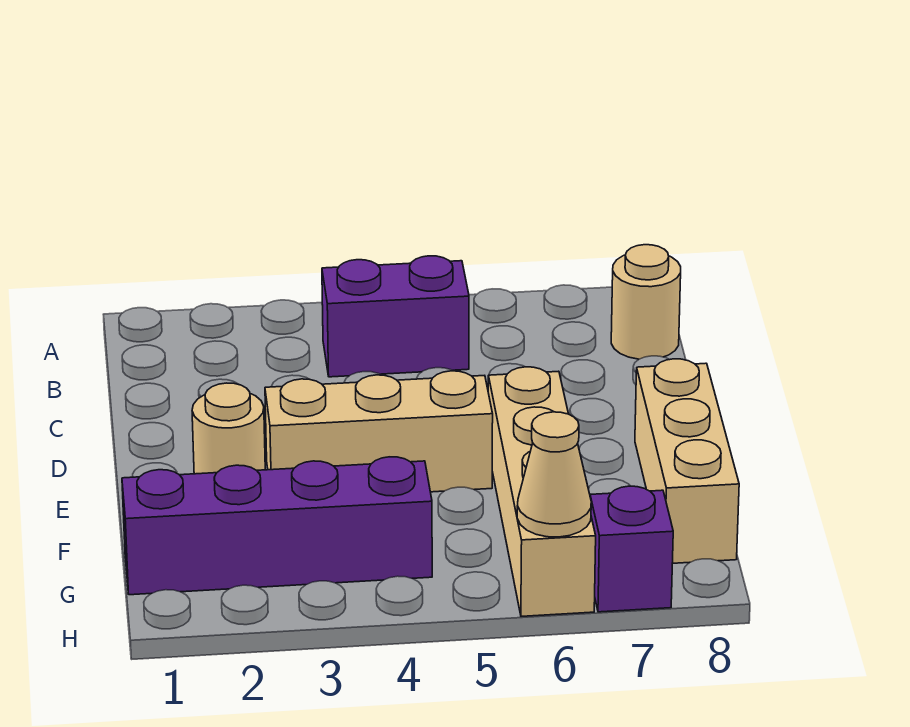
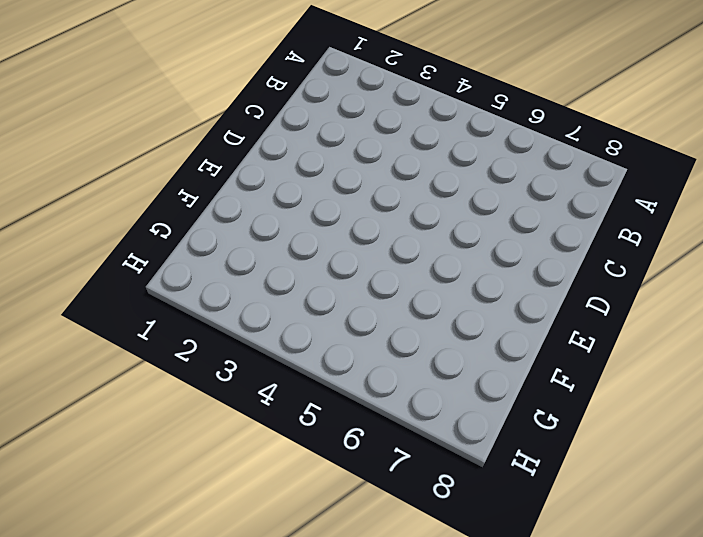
none -> purple brick B4:B5 level 1
none -> tan round brick B8 level 1

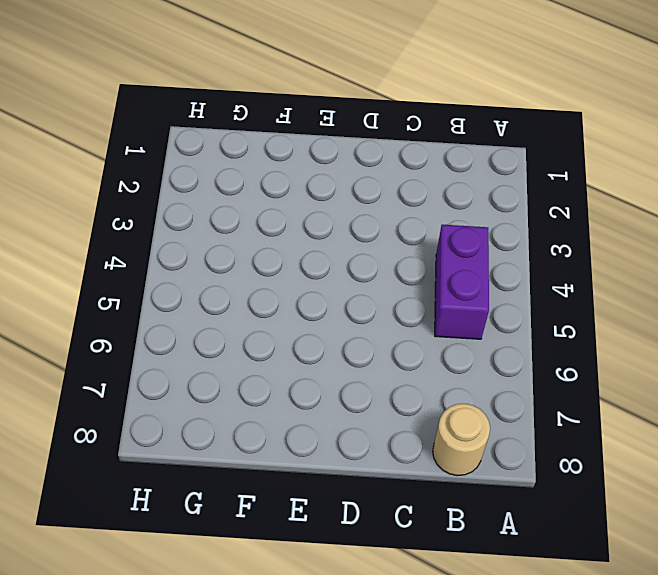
none -> tan round brick E2 level 1
none -> tan brick E3:E5 level 1

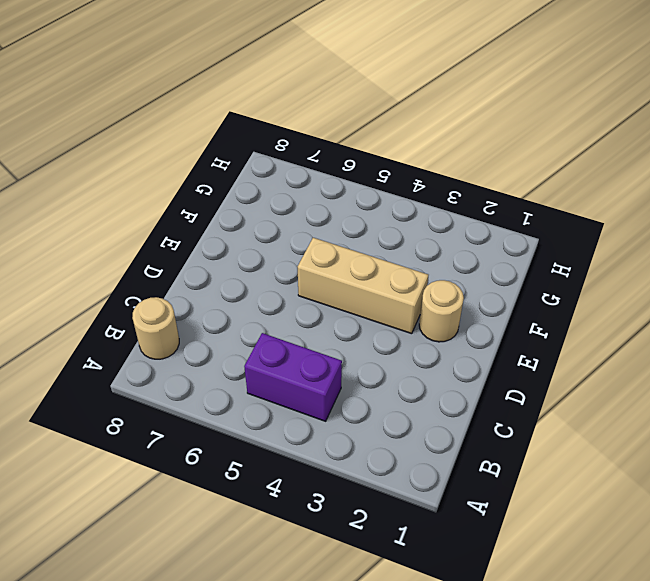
none -> tan brick E6:H6 level 1
none -> tan brick E8:G8 level 1

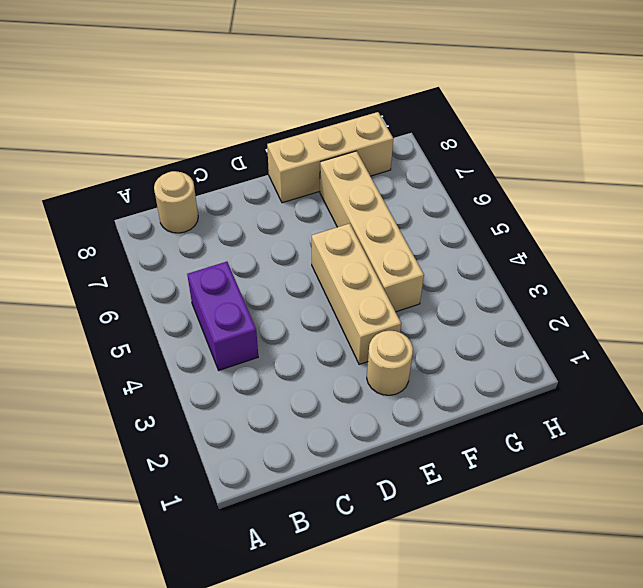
tan brick F4:F7 level 1 -> tan brick E6:H6 level 1
none -> purple brick G1:G4 level 1
none -> purple brick H7 level 1

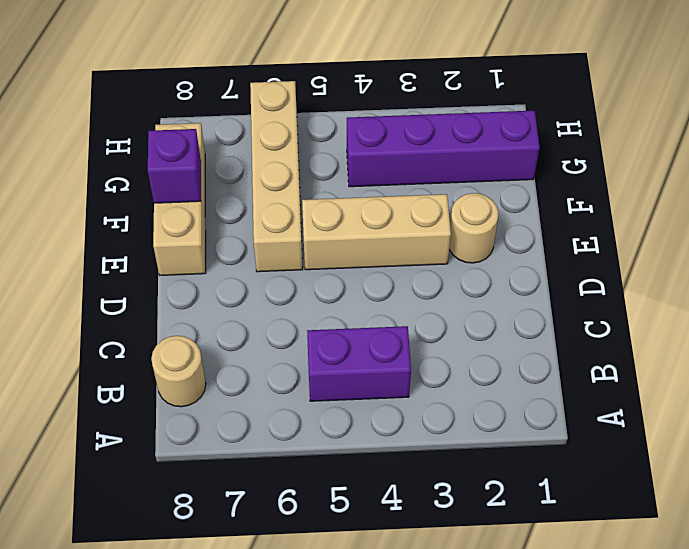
purple brick F8 level 2 -> purple brick H7 level 1
none -> tan cone H6 level 2

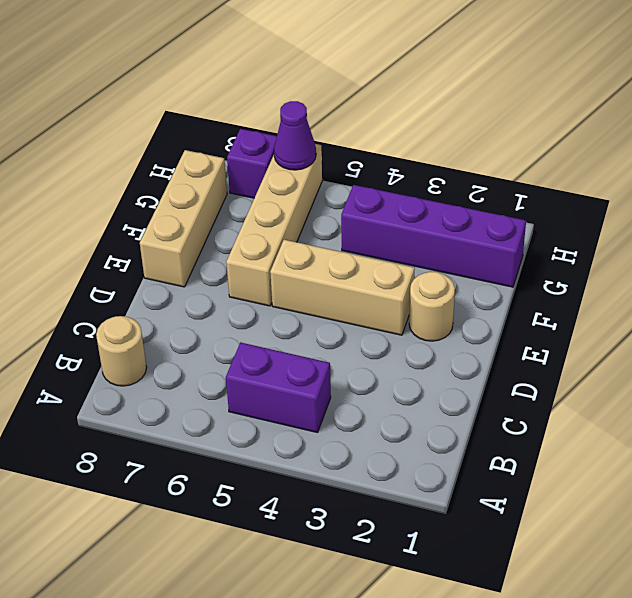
purple cone H6 level 2 -> tan cone H6 level 2

